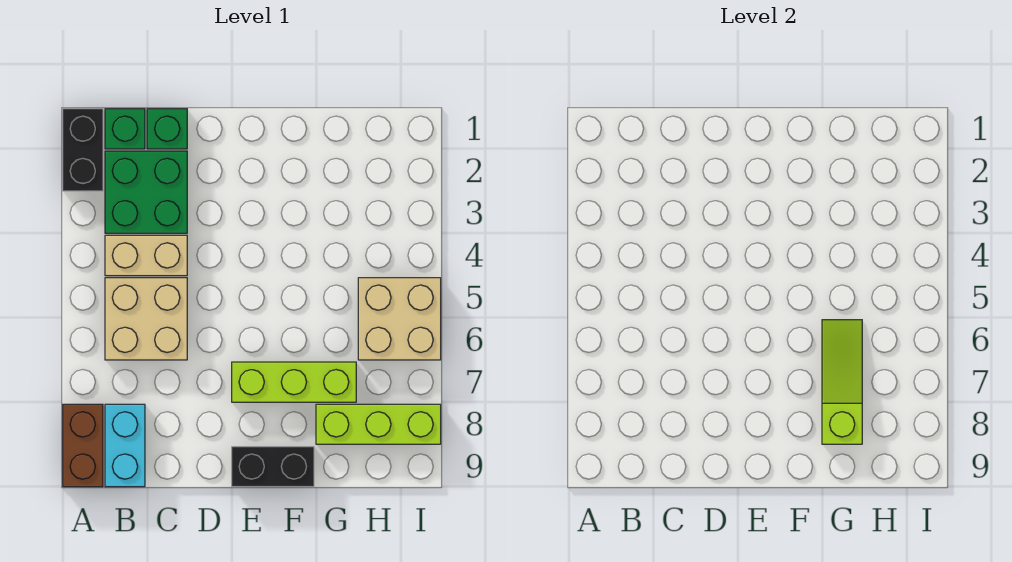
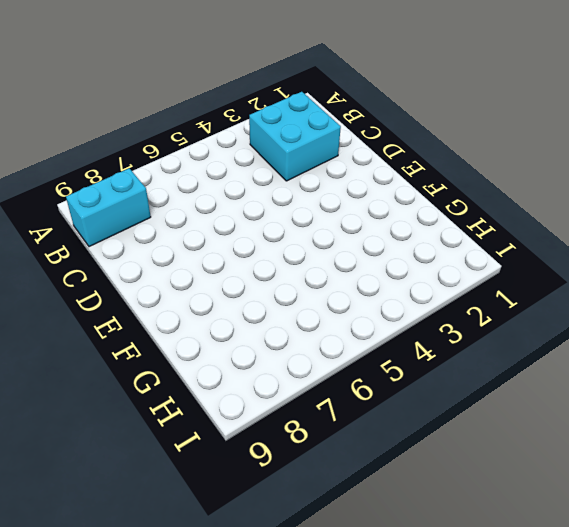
cyan brick B2:C3 level 1 -> green brick B2:C3 level 1
none -> black brick A1:A2 level 1
none -> brown brick A8:A9 level 1
none -> green brick B1 level 1

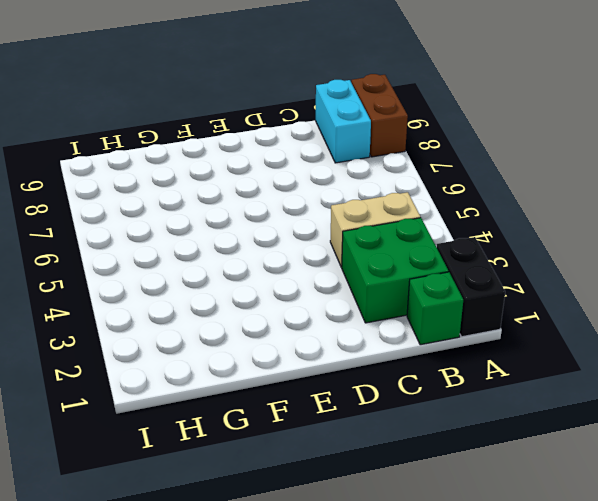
none -> tan brick B5:C6 level 1
none -> green brick C1 level 1
none -> lime brick E7:G7 level 1

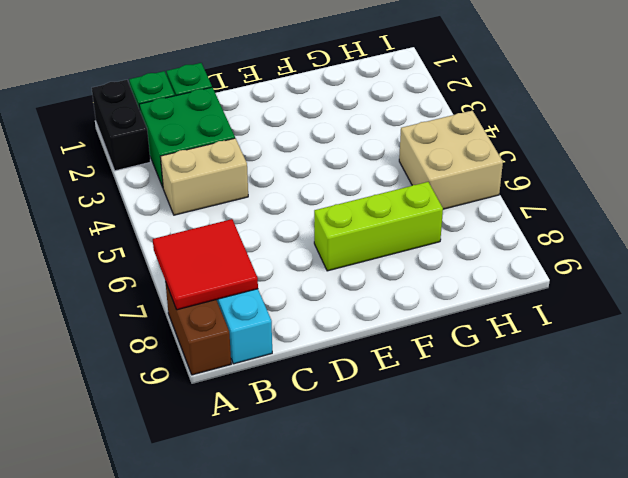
red tile A7:B8 level 2 -> none
none -> tan brick B5:C6 level 1
none -> black brick E9:F9 level 1
none -> lime brick G8:I8 level 1

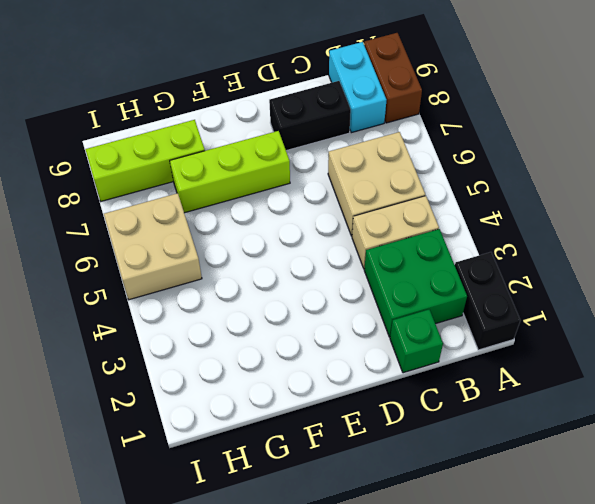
black brick C8:D8 level 1 -> black brick E9:F9 level 1
none -> green brick B1 level 1
none -> lime slope G6:G8 level 2 top 8

